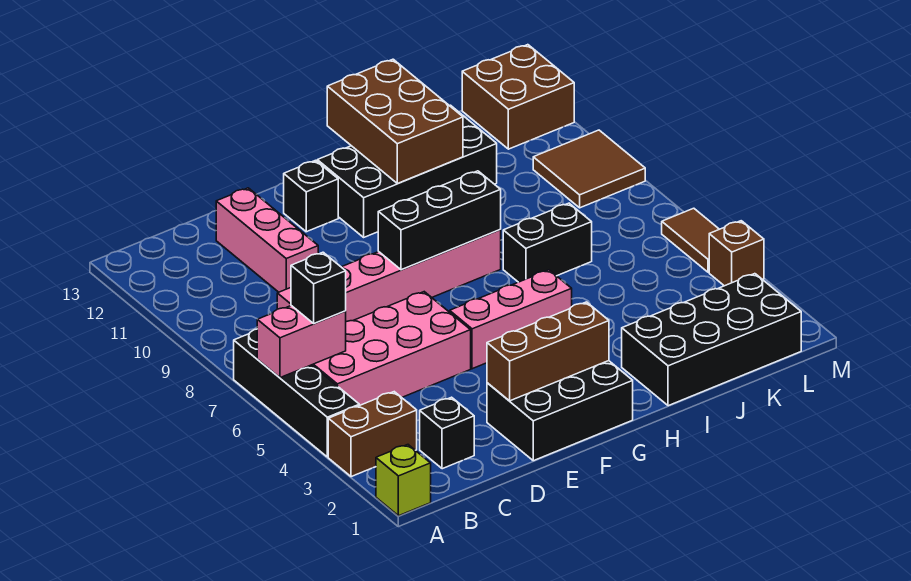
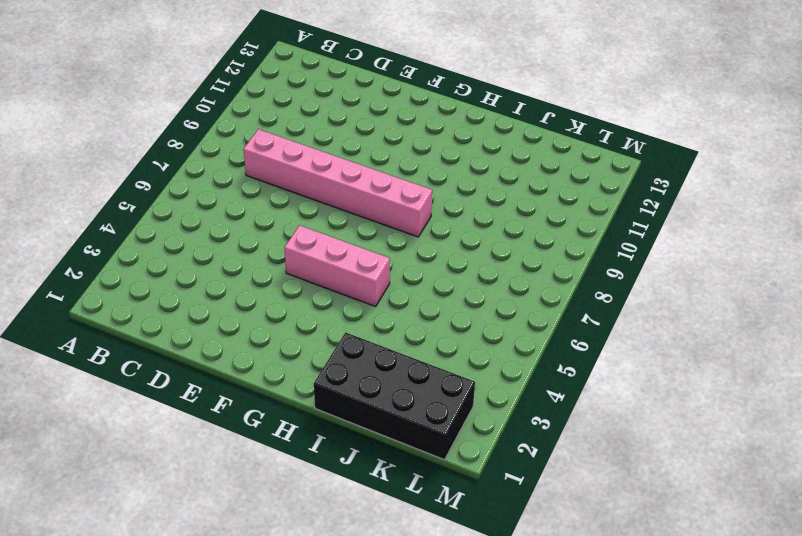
none -> lime brick A1 level 1
none -> brown brick A3:B3 level 1
none -> black brick A4:A7 level 1

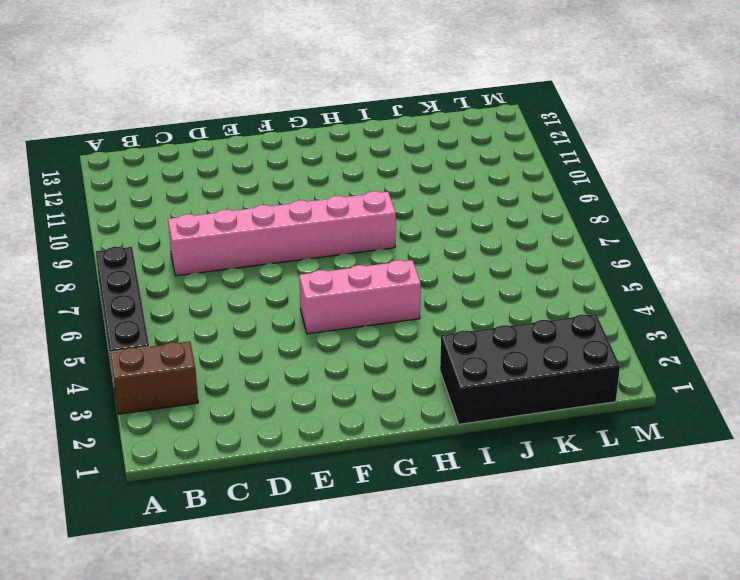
none -> lime brick A1 level 1
none -> pink brick B5:E6 level 1
none -> black brick C2 level 1

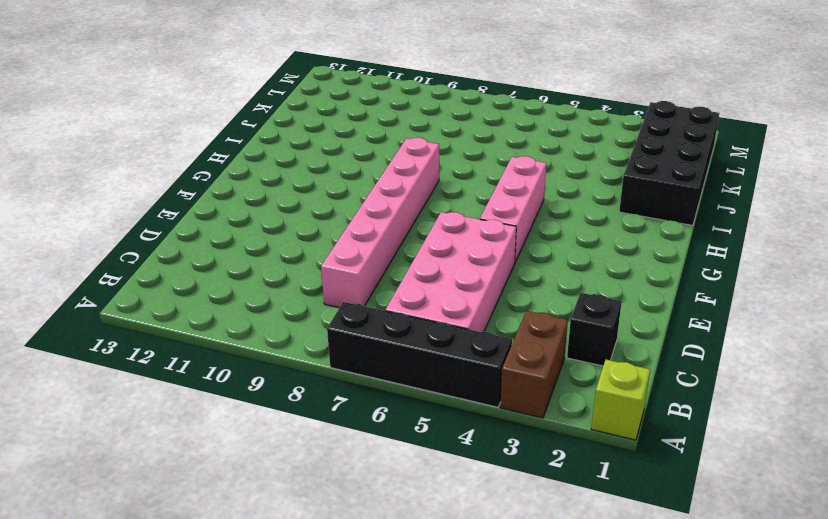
none -> pink brick D10:D12 level 1
none -> black brick E1:G2 level 1
none -> black brick F12 level 1

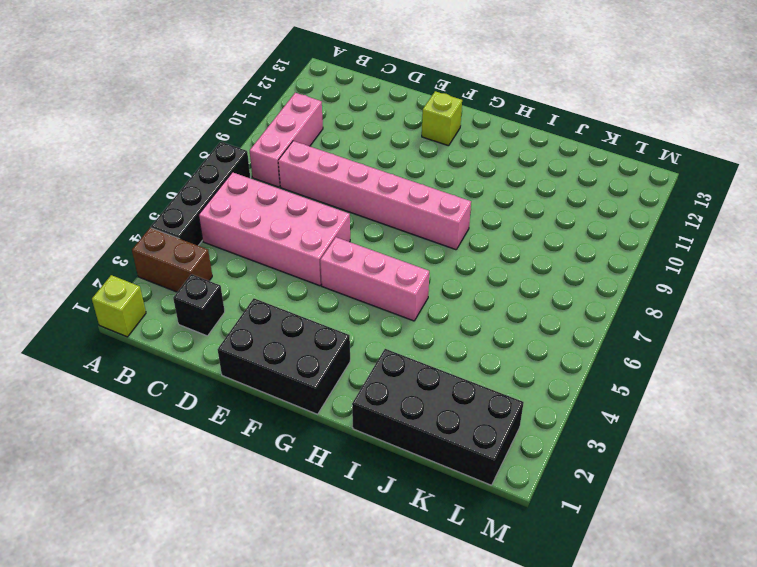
pink brick B8:B10 level 1 -> pink brick D10:D12 level 1
lime brick F12 level 1 -> black brick F12 level 1
none -> black brick G11:J12 level 1
none -> black brick I7:J7 level 1
none -> brown tile L9:M10 level 1

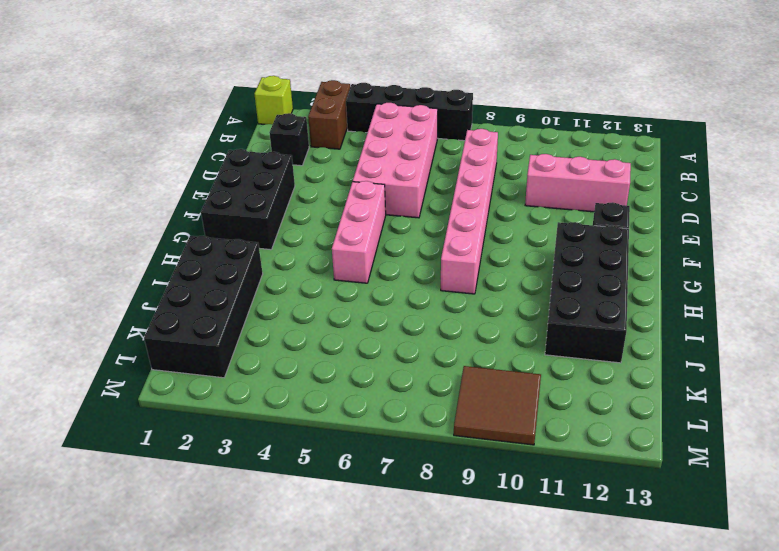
none -> black brick I7:J7 level 1
none -> brown brick L12:M13 level 1
none -> brown brick M4 level 1

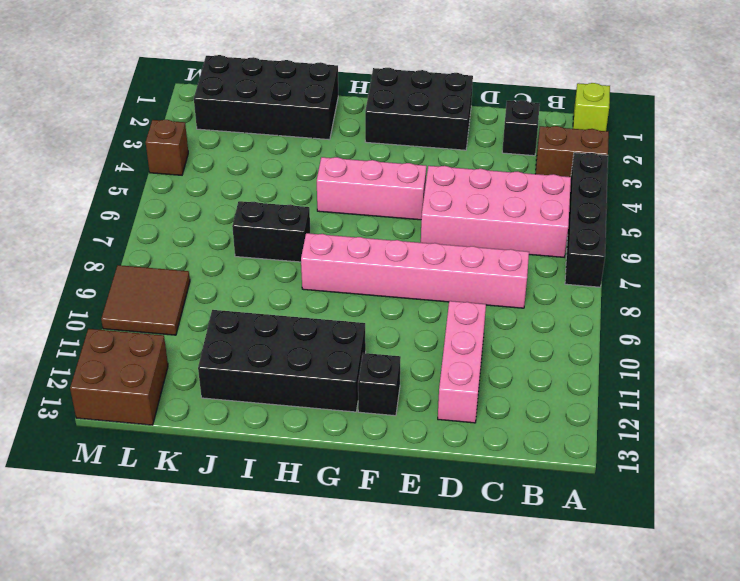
none -> brown tile M5:M6 level 1
none -> pink brick A6:B6 level 2
none -> brown brick E2:G2 level 2

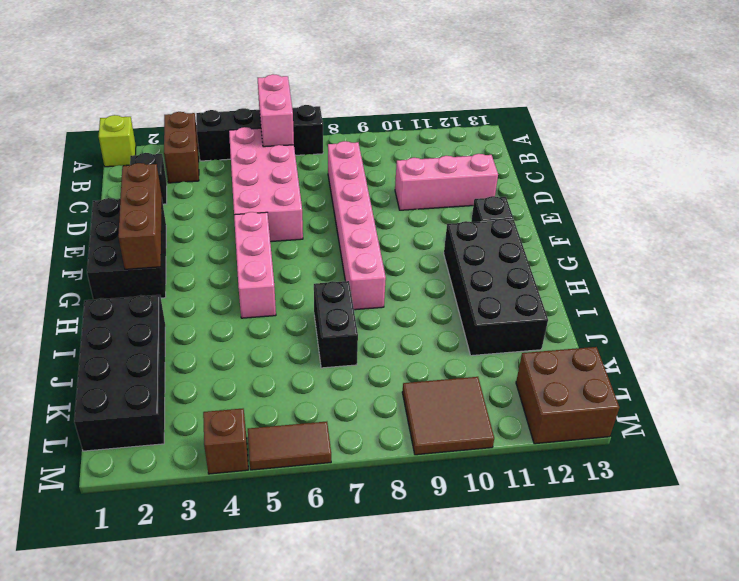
none -> black brick F8:H8 level 2
none -> brown brick H11:I13 level 2
none -> black brick B6 level 3

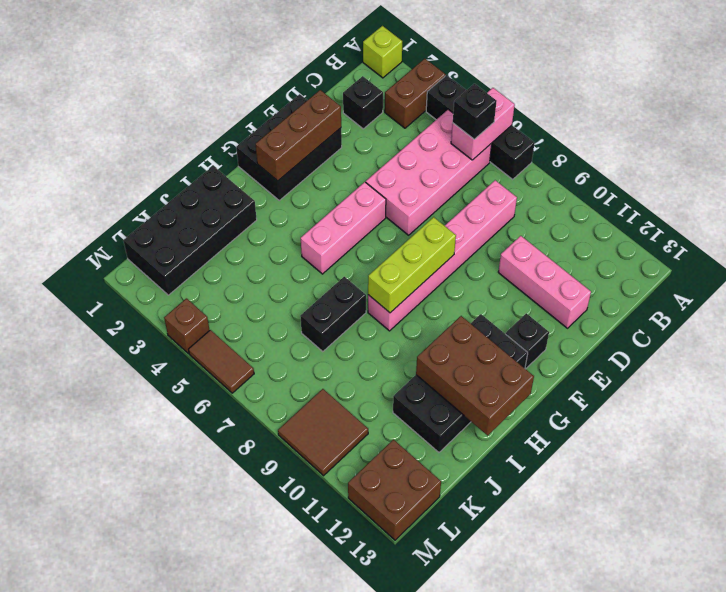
lime brick F8:H8 level 2 -> black brick F8:H8 level 2

